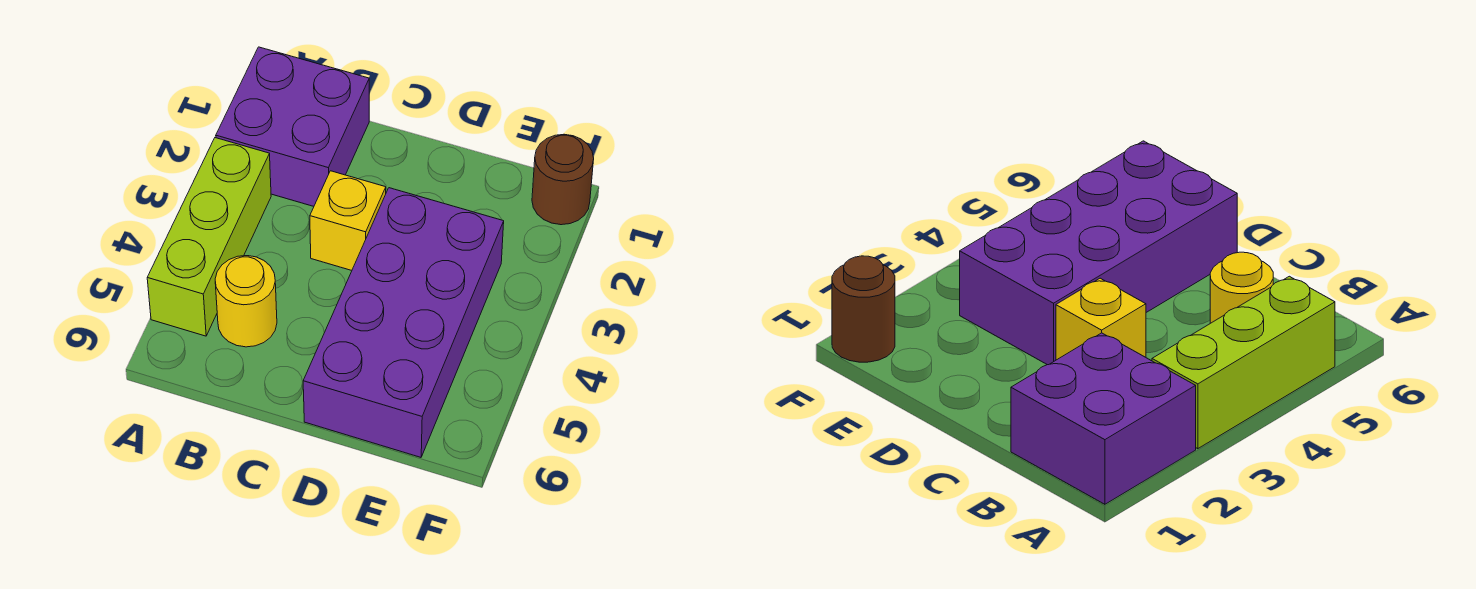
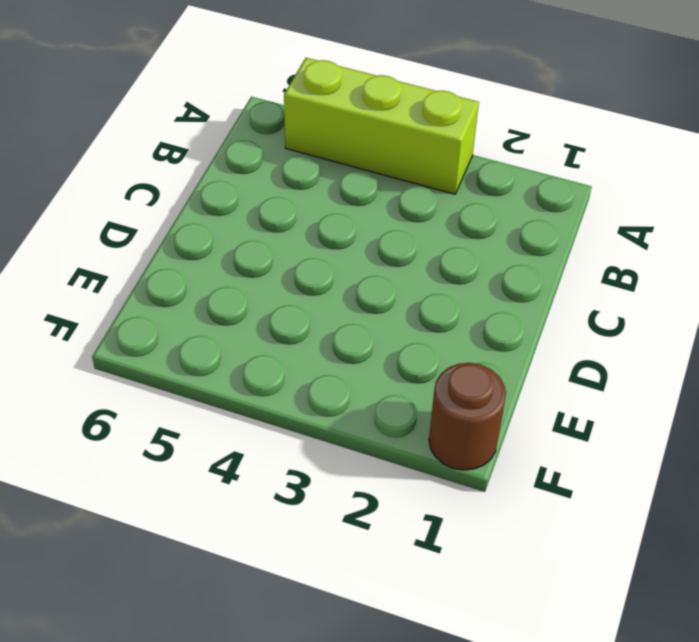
none -> purple brick A1:B2 level 1
none -> yellow round brick B5 level 1

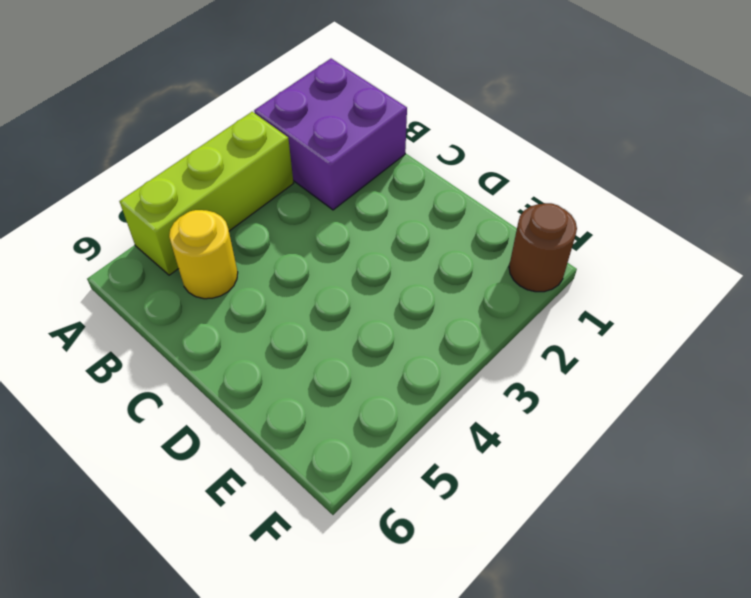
none -> yellow brick C3 level 1
none -> purple brick D3:E6 level 1

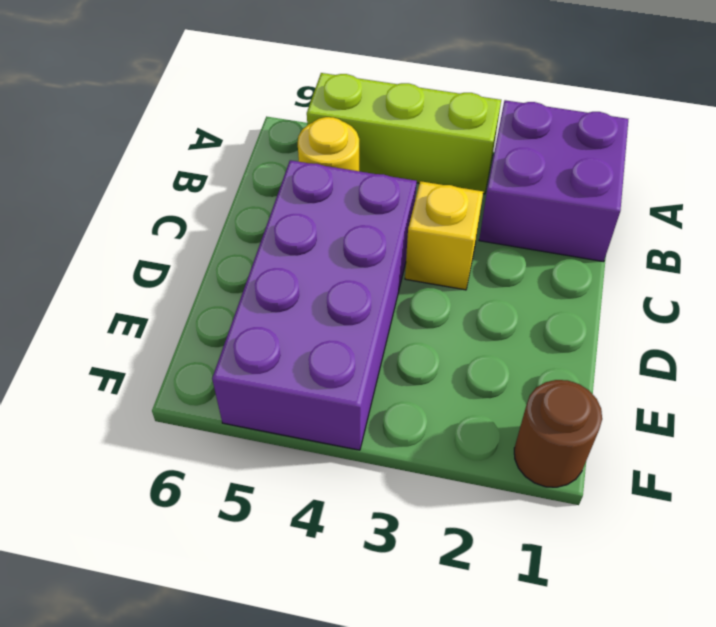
purple brick C4:F5 level 1 -> purple brick D3:E6 level 1

